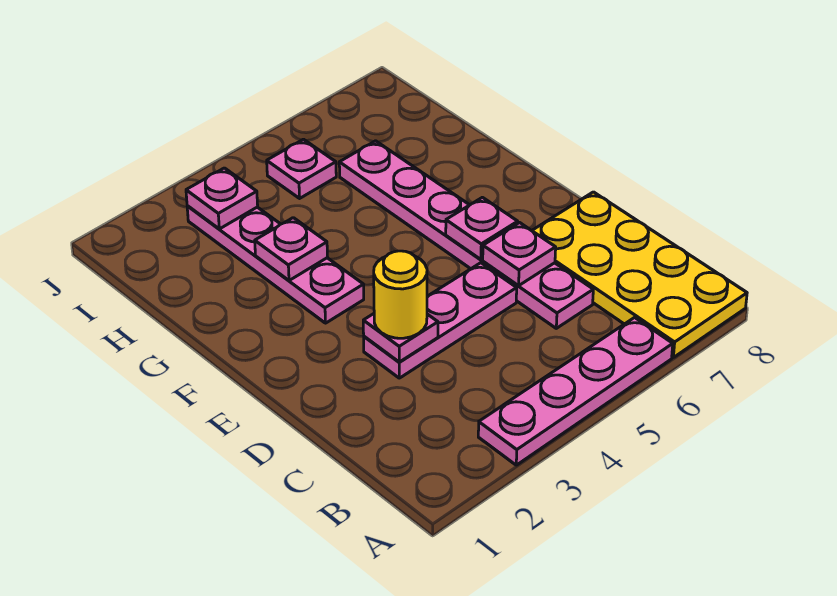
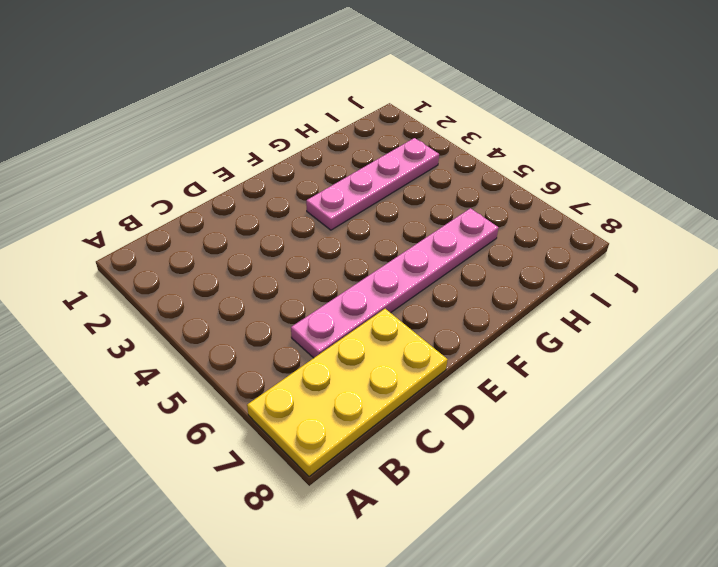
none -> pink plate A3:A6 level 1
none -> pink plate D3:D5 level 1
none -> pink plate I5 level 1

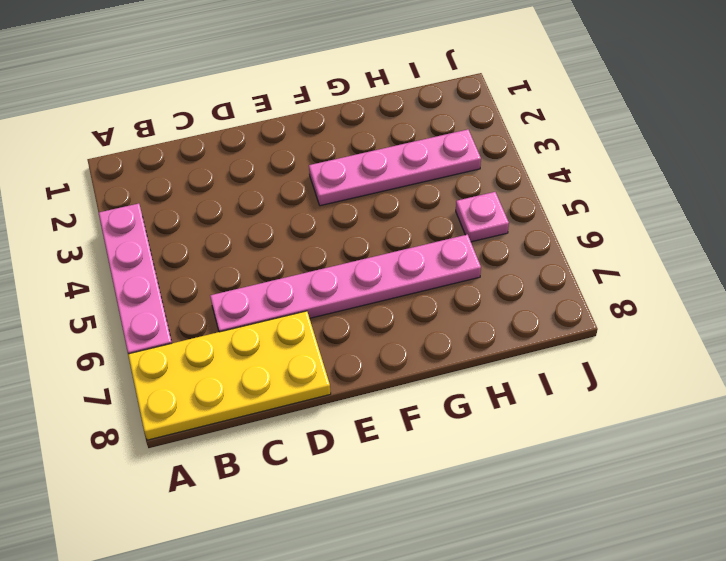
none -> pink plate D3:D5 level 1
none -> pink plate D3 level 2
none -> pink plate D6 level 2

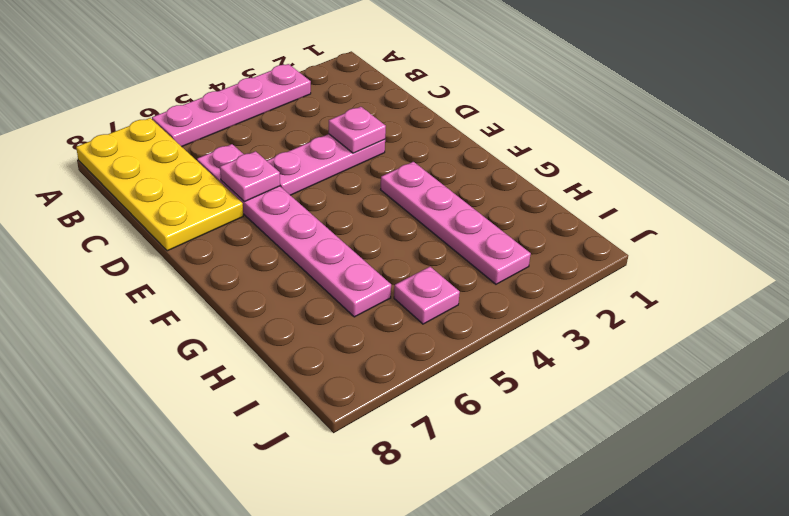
none -> pink plate E6 level 2
none -> pink plate G3 level 2
none -> pink plate I3 level 2

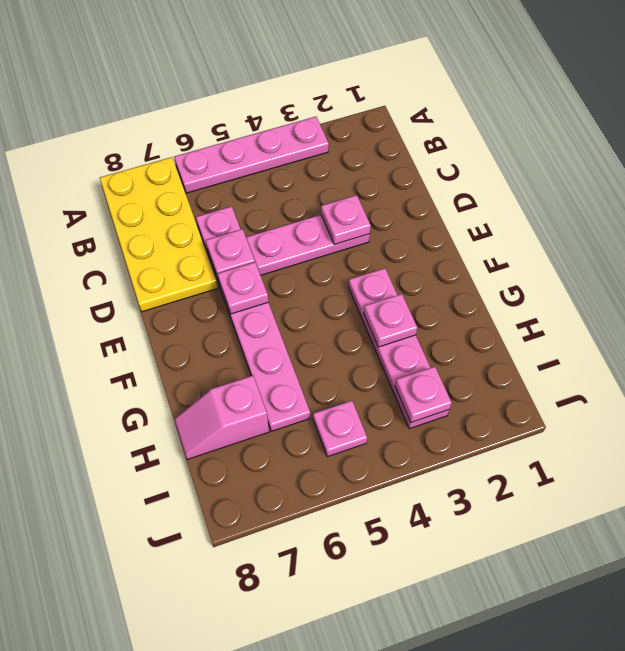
pink slope H7:H8 level 1 top 7 -> none
none -> yellow round brick D3 level 3

